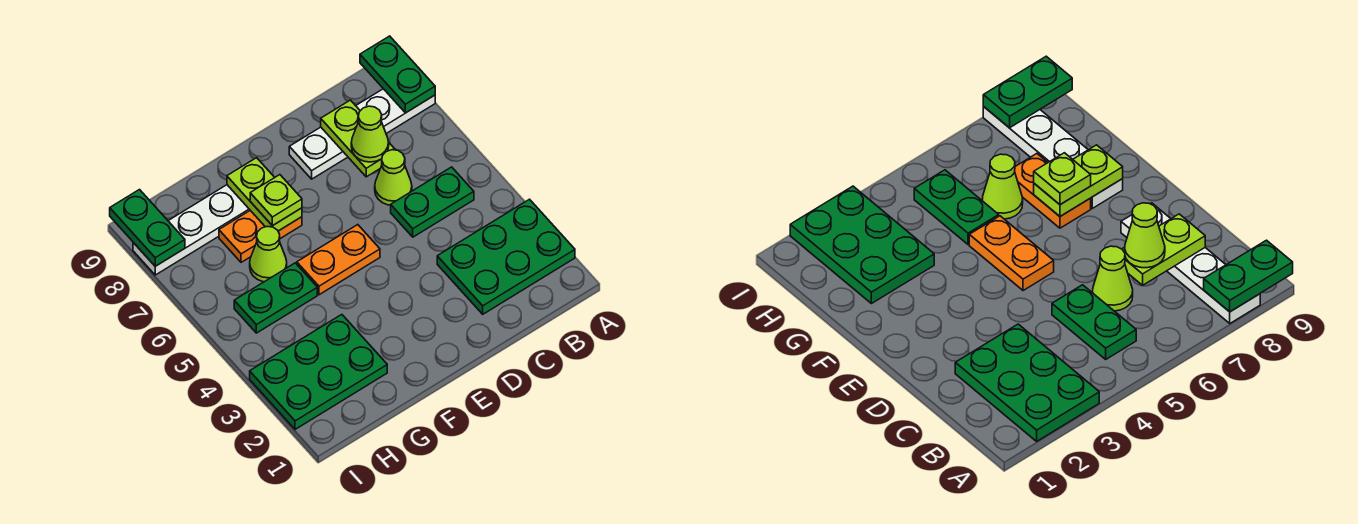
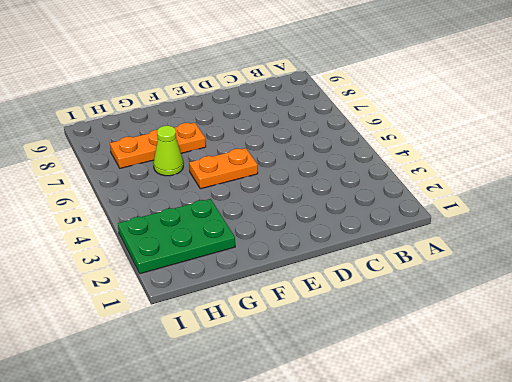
orange plate F7:H7 level 1 -> orange plate F7:G7 level 1
none -> green plate A2:C3 level 1
none -> white plate A8:D8 level 1
none -> green plate B5:C5 level 1

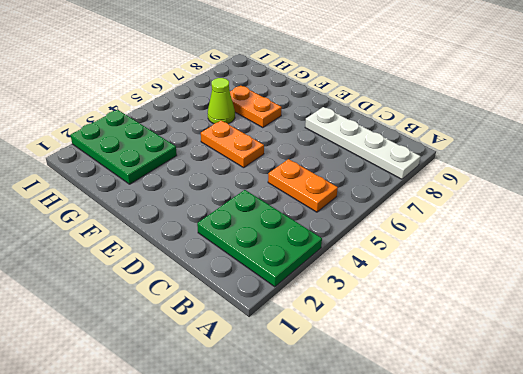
orange plate B5:C5 level 1 -> green plate B5:C5 level 1
none -> lime cone C6 level 1
none -> white plate F8:I8 level 1
none -> green plate G5:H5 level 1

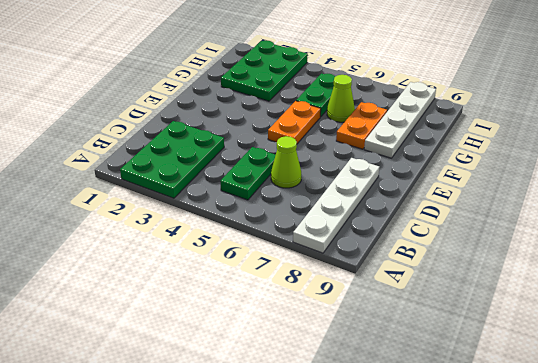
none -> green plate A8:A9 level 2
none -> lime plate C7:C8 level 2
none -> lime plate F7:F8 level 2

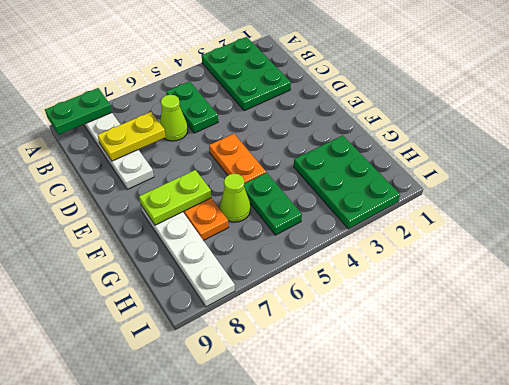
yellow plate C7:C8 level 2 -> lime plate C7:C8 level 2
none -> green plate I8:I9 level 2
none -> lime cone C7 level 3
none -> lime plate F7 level 3

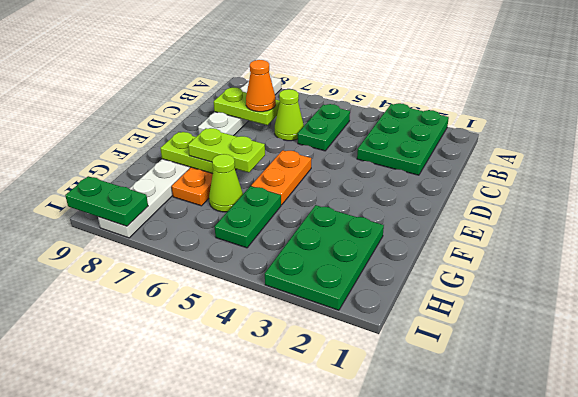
orange cone C7 level 3 -> lime cone C7 level 3
lime plate F6:F7 level 3 -> lime plate F7 level 3
none -> green plate A8:A9 level 2

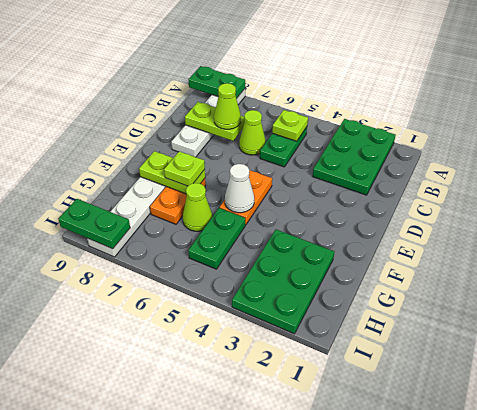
lime plate B5 level 2 -> none
white cone F5 level 2 -> none

